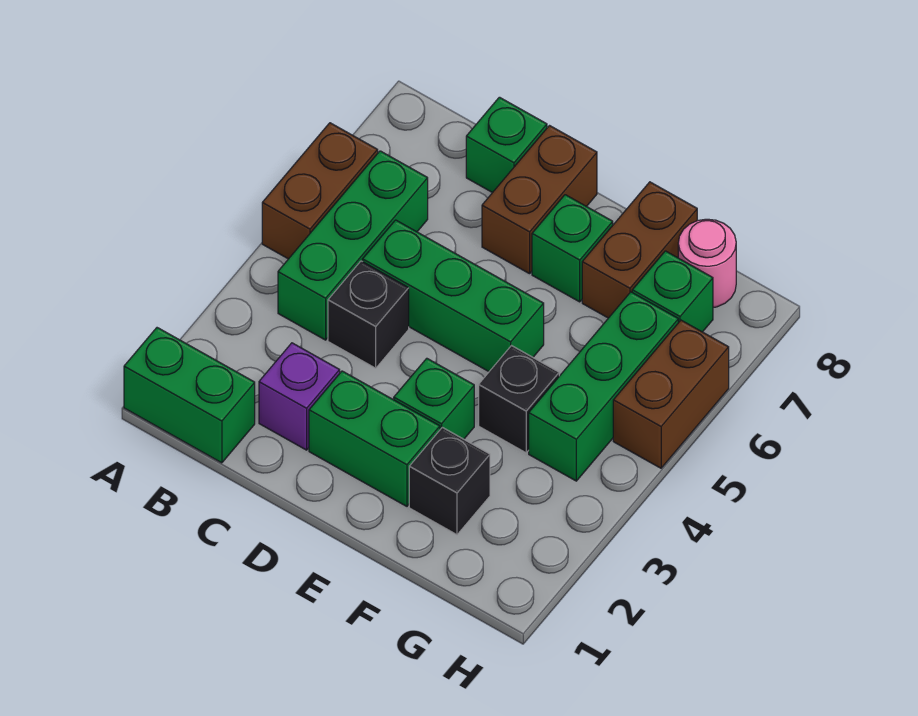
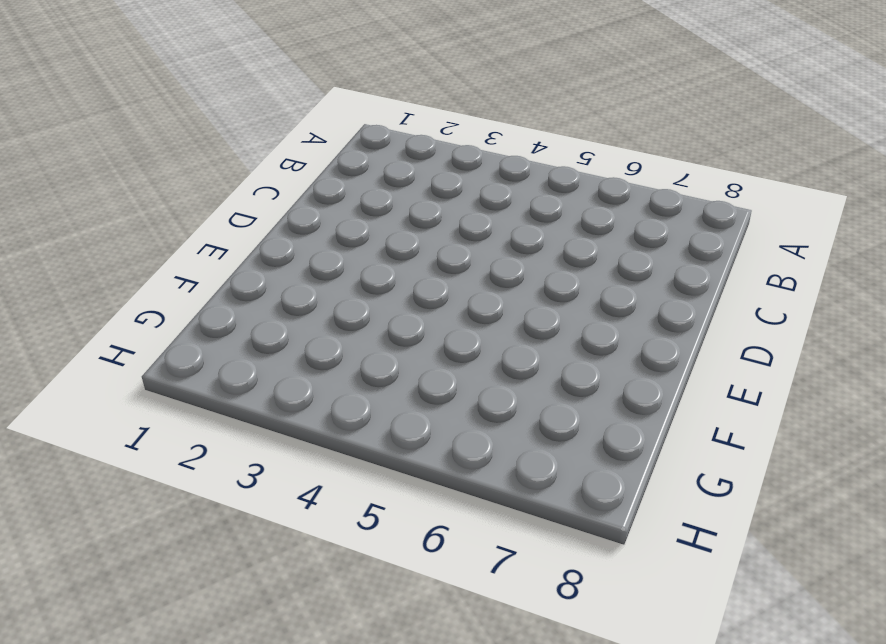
none -> green brick A1:B1 level 1
none -> brown brick A5:A6 level 1
none -> green brick B4:B6 level 1

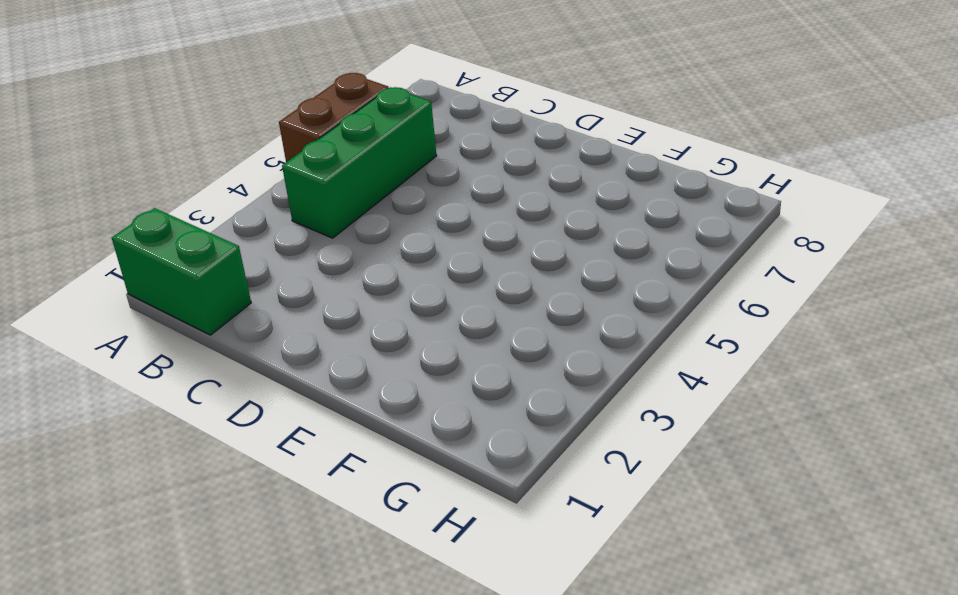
none -> purple brick C2 level 1
none -> black brick C4 level 1
none -> green brick C5:E5 level 1

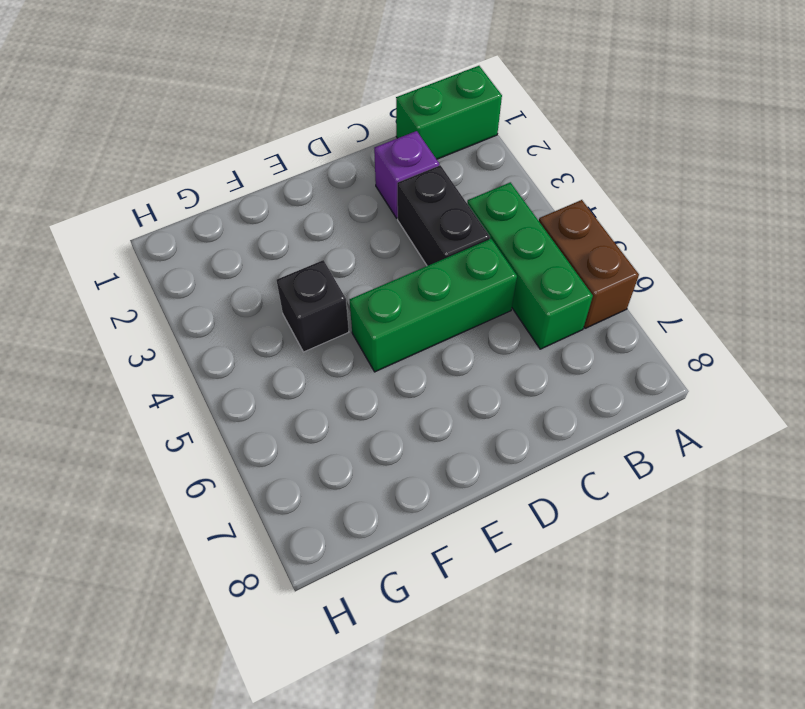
black brick C3:C4 level 1 -> black brick C4 level 1
none -> green brick C8 level 1
none -> green brick D2:E2 level 1
none -> brown brick D7:D8 level 1

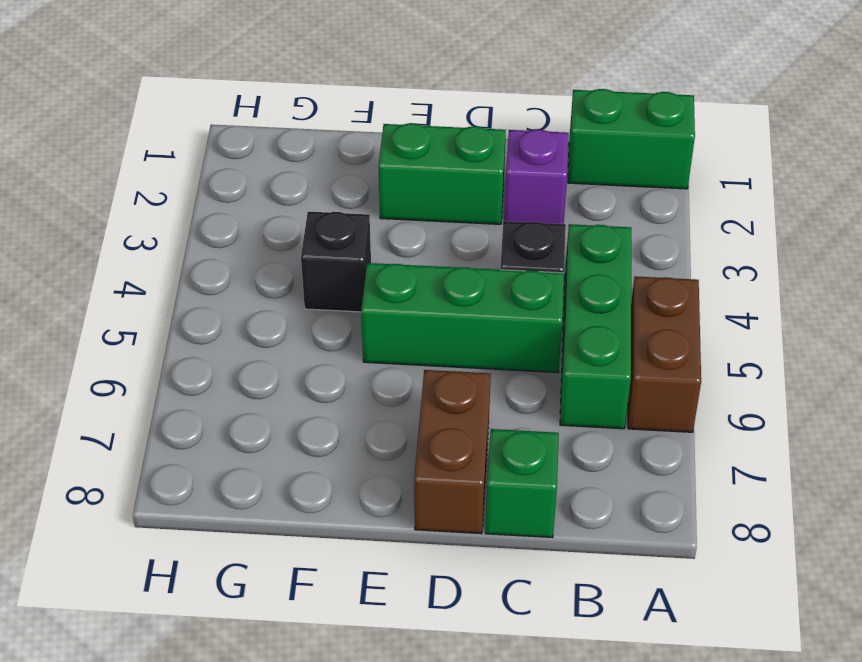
none -> green brick E3 level 1
none -> green brick E7 level 1
none -> black brick F2 level 1

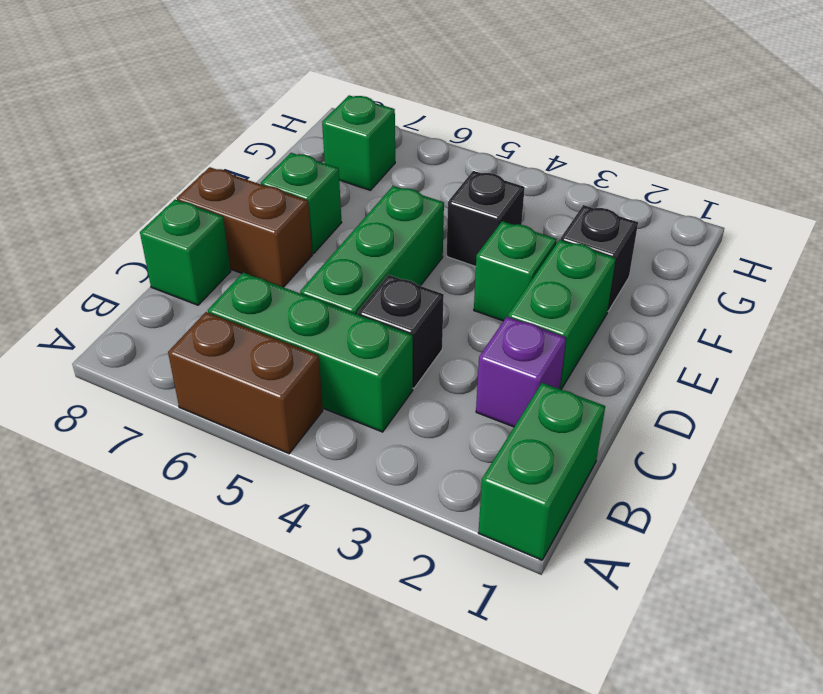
none -> brown brick F7:F8 level 1
none -> green brick G4:G6 level 1
none -> pink round brick G8 level 1

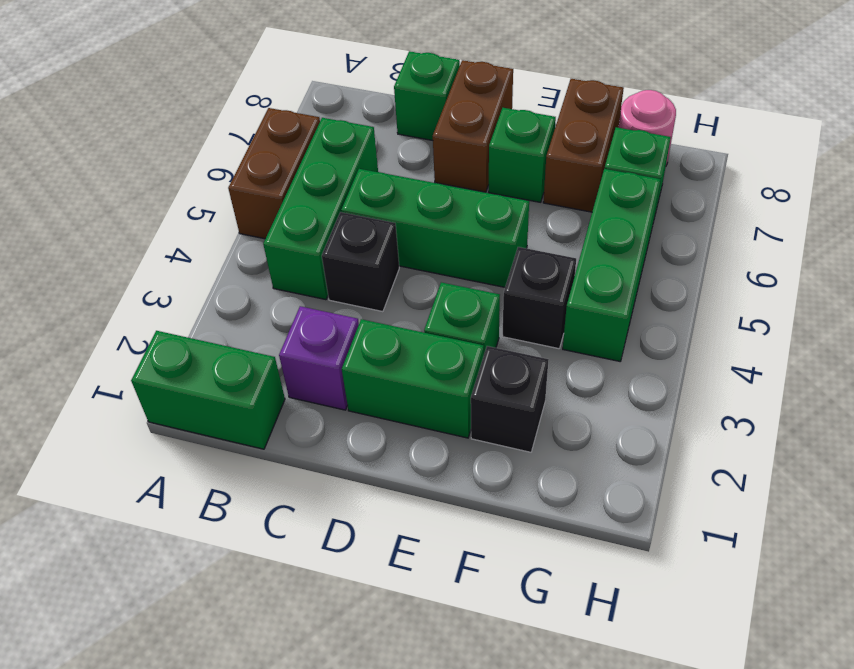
none -> brown brick H5:H6 level 1

